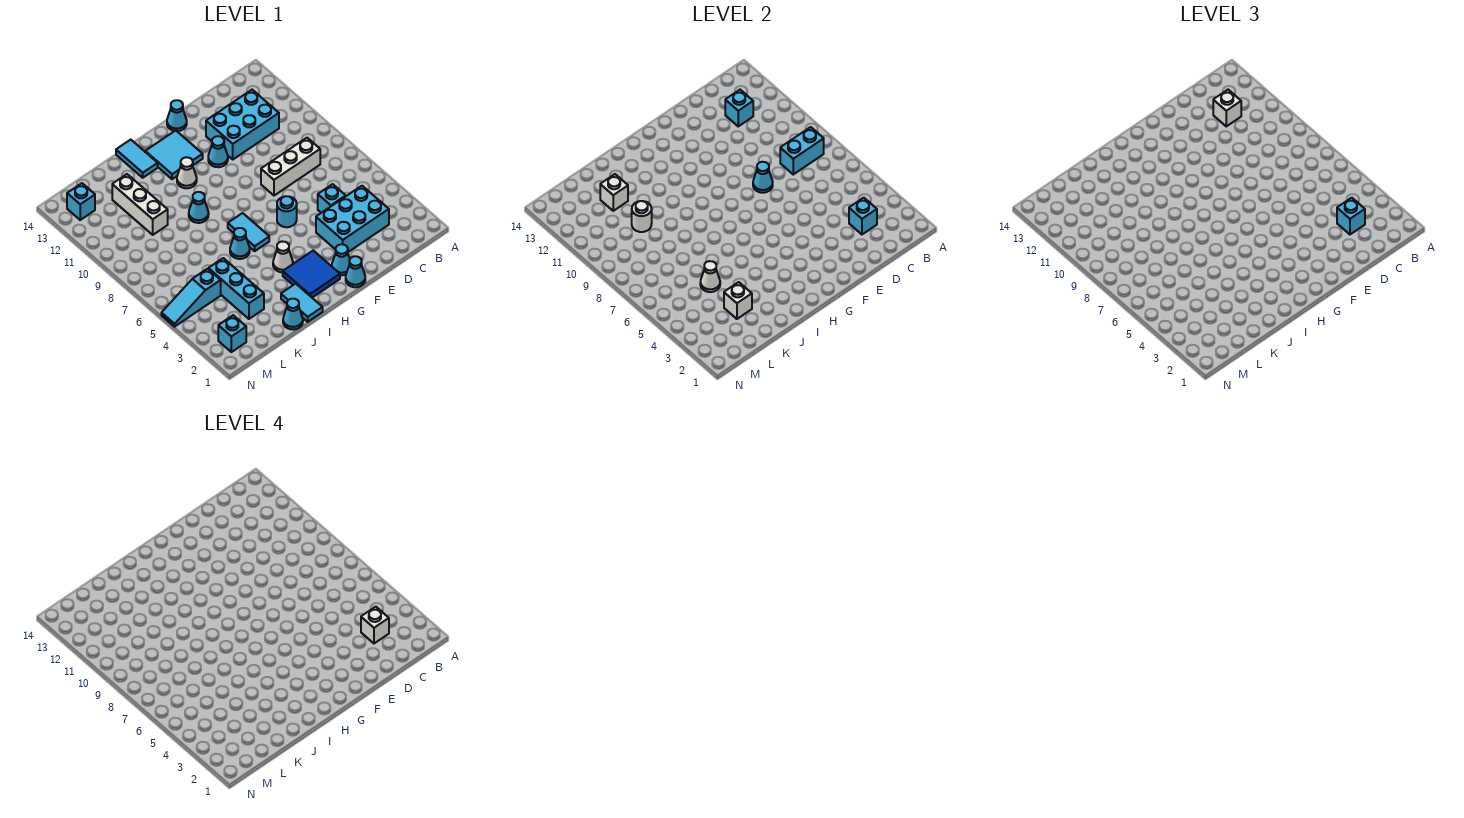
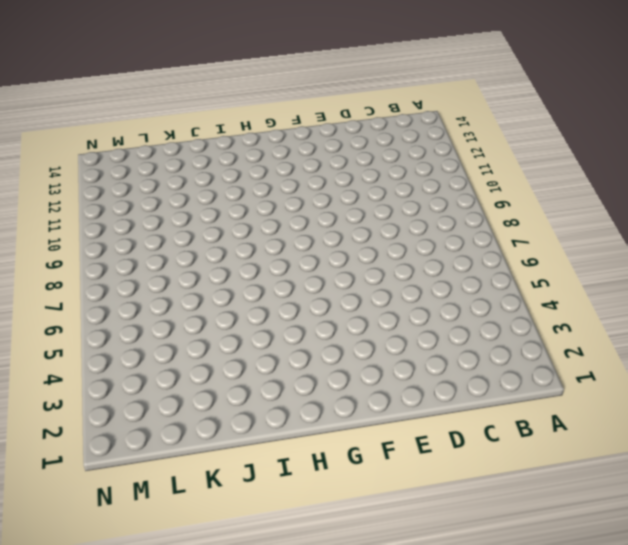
none -> cyan brick C3:E4 level 1
none -> white brick C8:E8 level 1
none -> cyan brick C11:E12 level 1
none -> cyan brick D5 level 1

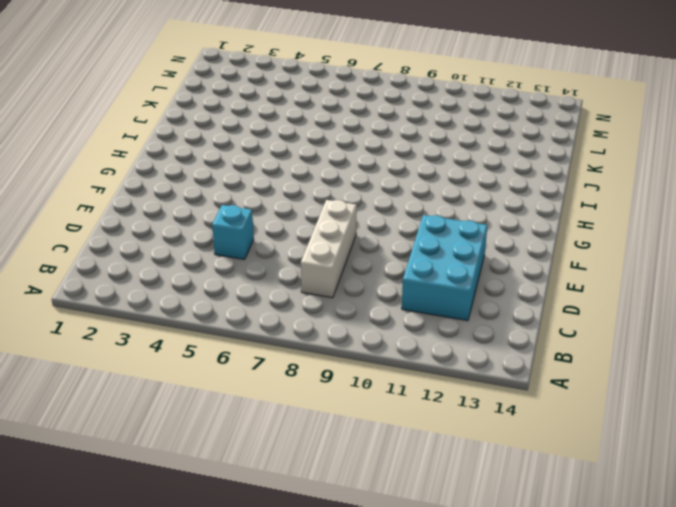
none -> cyan brick C3:E4 level 1
none -> cyan cone F1 level 1
none -> cyan cone F2 level 1
none -> cyan round brick F6 level 1

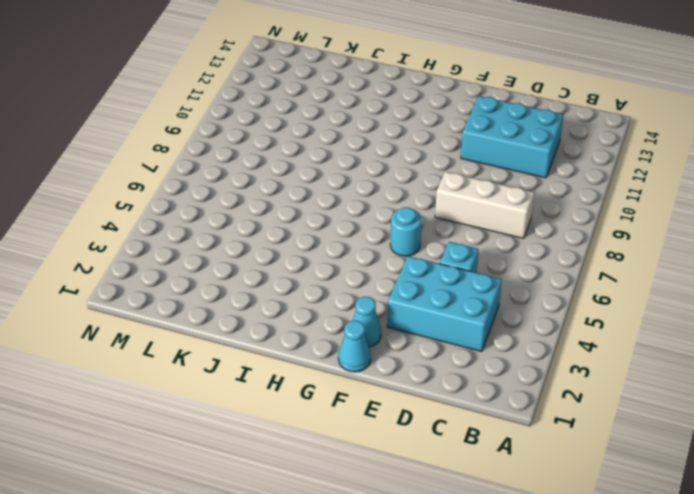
none -> cyan cone F11 level 1
none -> cyan cone F14 level 1
none -> blue tile G2:H3 level 1
none -> cyan tile G12:H13 level 1

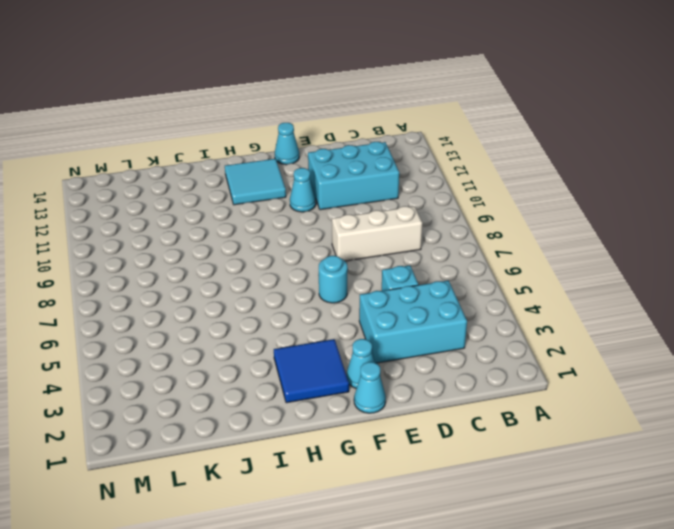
none -> white cone H4 level 1
none -> cyan tile H6:H7 level 1
none -> white cone H11 level 1
none -> cyan tile I1:I2 level 1

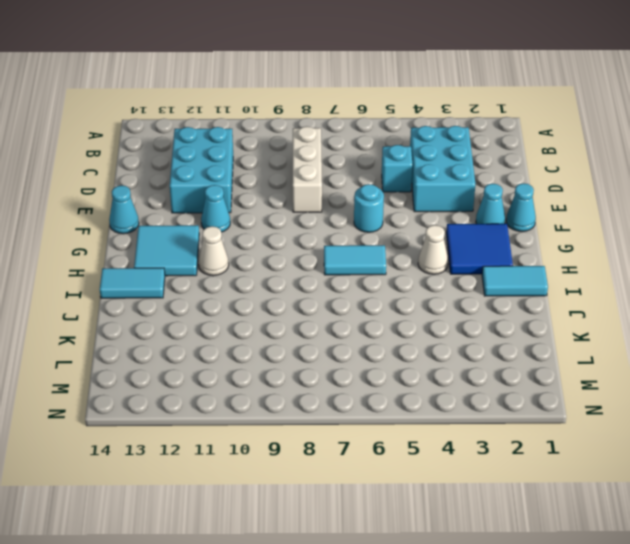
none -> cyan cone I6 level 1
none -> cyan cone I9 level 1
none -> cyan cone J1 level 1
none -> cyan brick K3:K5 level 1

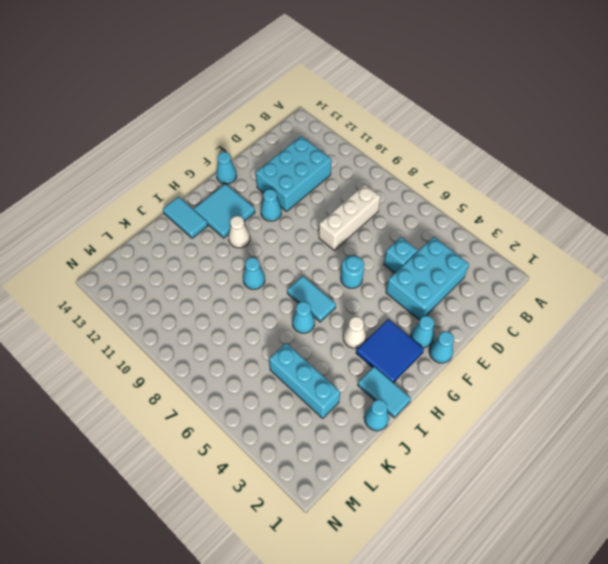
none -> white brick K10:K12 level 1
none -> cyan slope L5:N5 level 1 top L
none -> cyan brick M2 level 1
none -> cyan brick M13 level 1

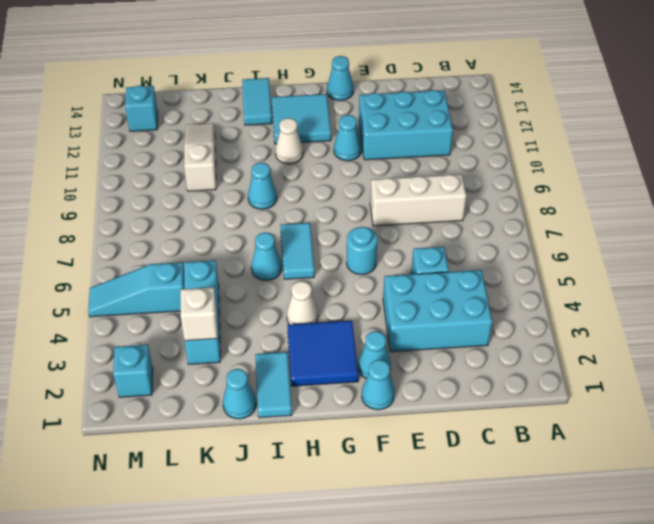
white slope K10:K12 level 1 top 10 -> white brick K10:K12 level 1
none -> cyan brick B8:C8 level 2
none -> cyan brick C3 level 2
none -> cyan brick C12 level 2
none -> cyan cone E8 level 2

